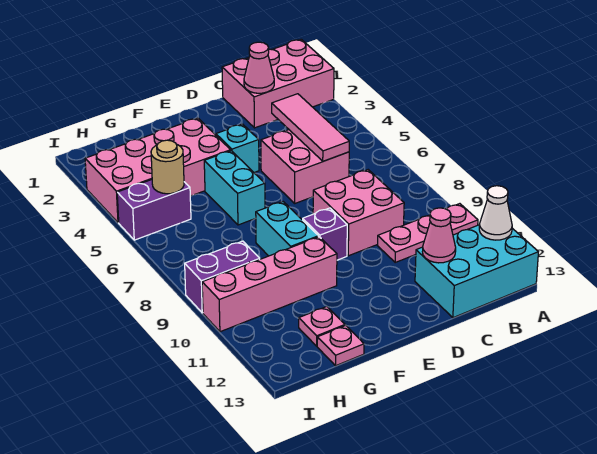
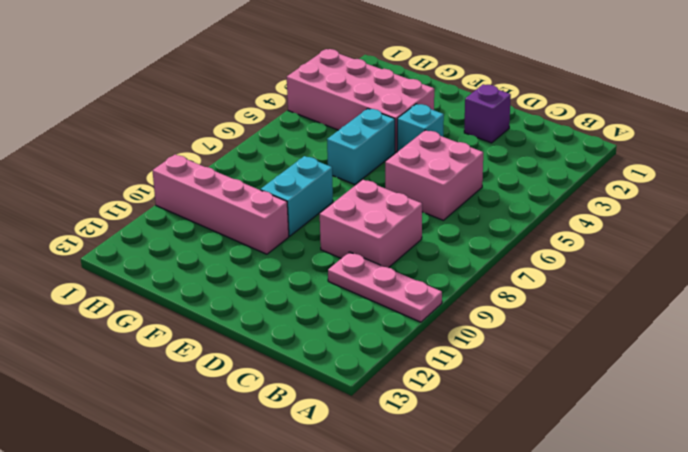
purple brick D2 level 1 -> purple brick E9 level 1
none -> pink brick A1:C2 level 1
none -> cyan brick A12:C13 level 1
none -> pink plate G12 level 1

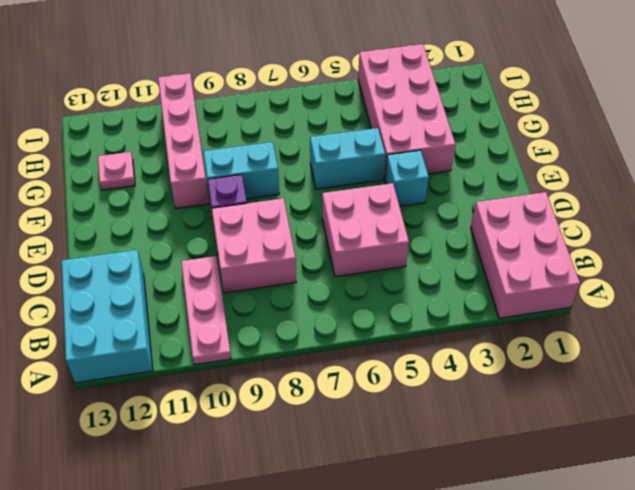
none -> pink plate G13 level 1
none -> purple brick H5:I5 level 1
none -> purple brick H9:I9 level 1

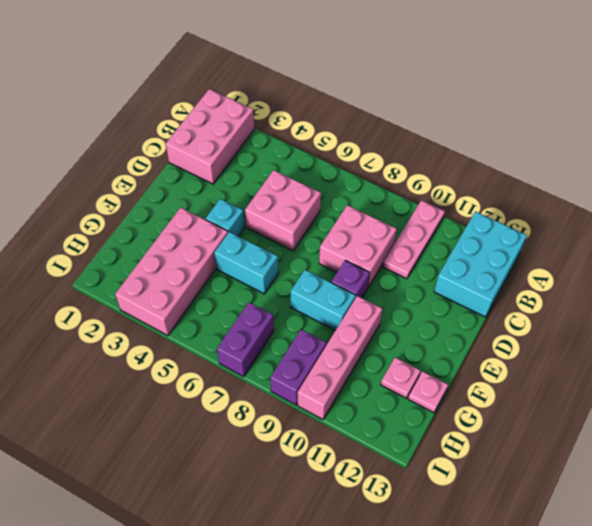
purple brick H7:I7 level 1 -> purple brick H5:I5 level 1
none -> white cone A12 level 2
none -> pink cone C2 level 2
none -> pink tile C4:C6 level 2

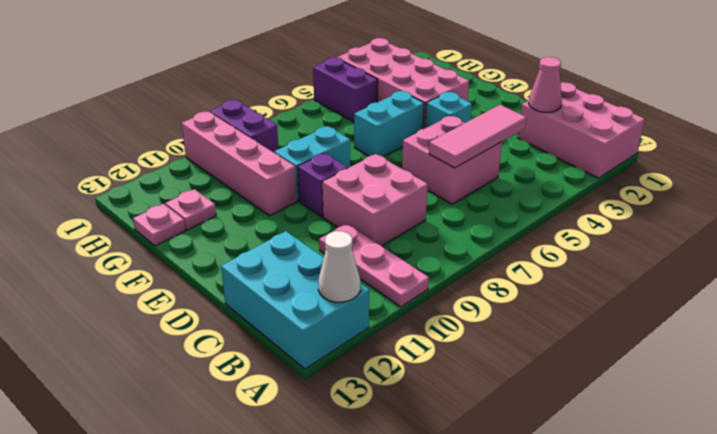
none -> pink cone C12 level 2
none -> tan round brick H5 level 2

